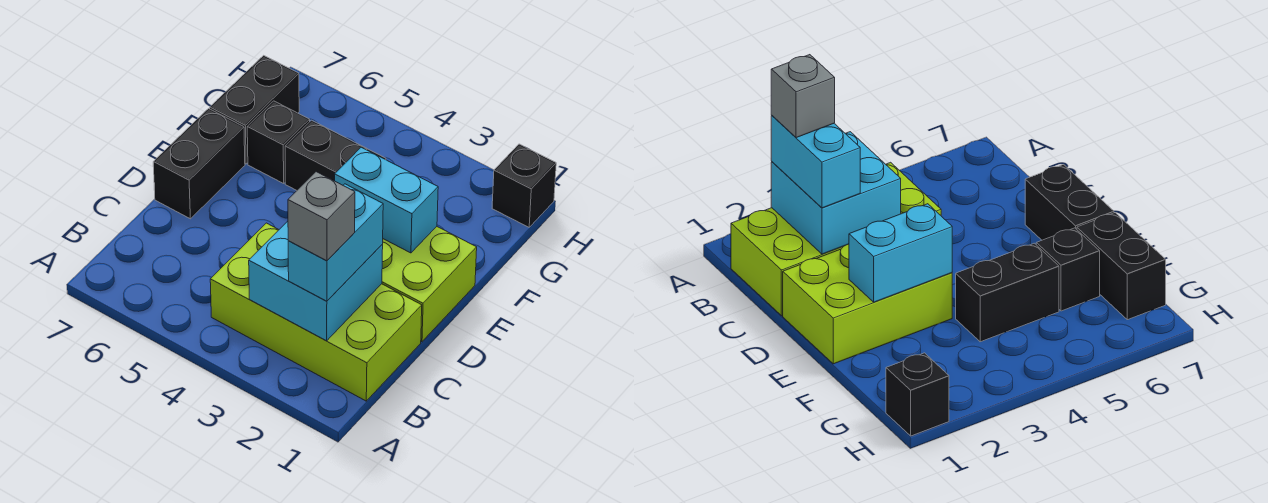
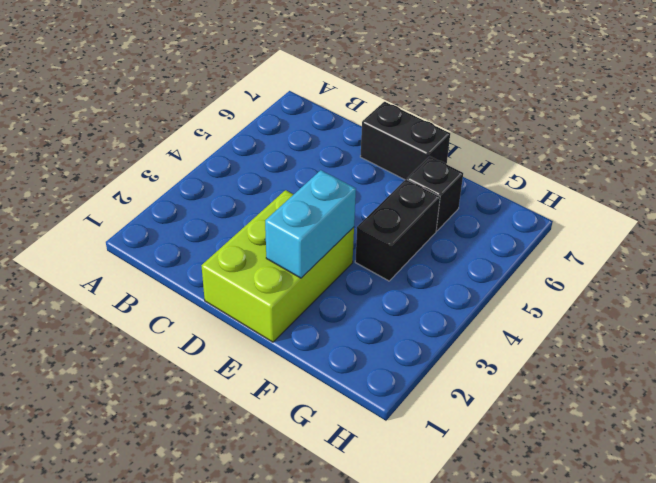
none -> lime brick B1:C4 level 1
none -> black brick F7:G7 level 1

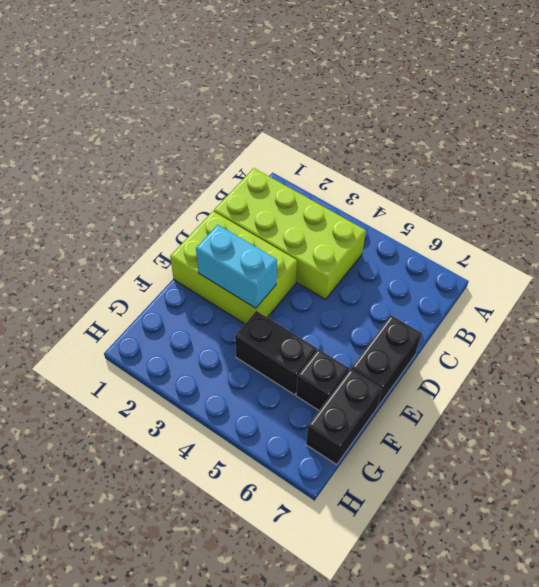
none -> black brick H1 level 1
none -> cyan brick B2:C3 level 2

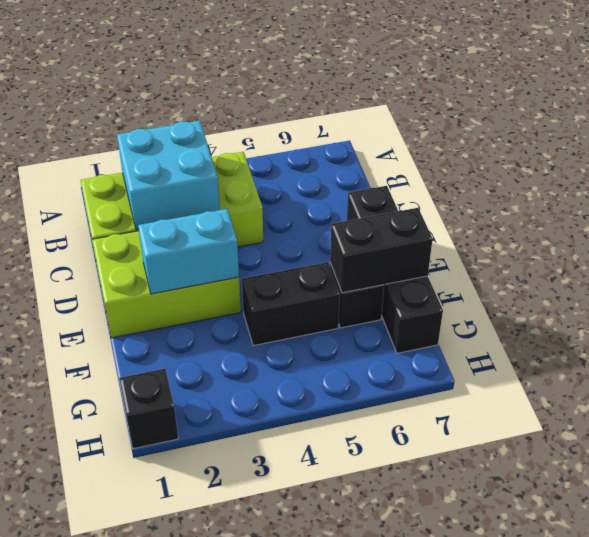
black brick F6:F7 level 2 -> none
none -> cyan brick B2:C2 level 3
none -> grey brick B2 level 4

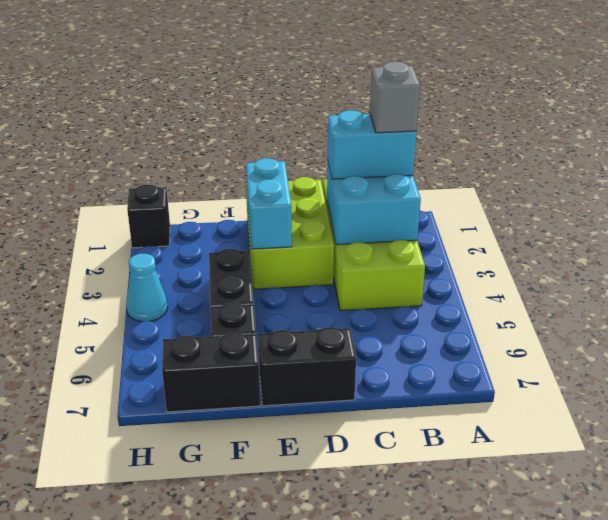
cyan cone H4 level 1 -> none

